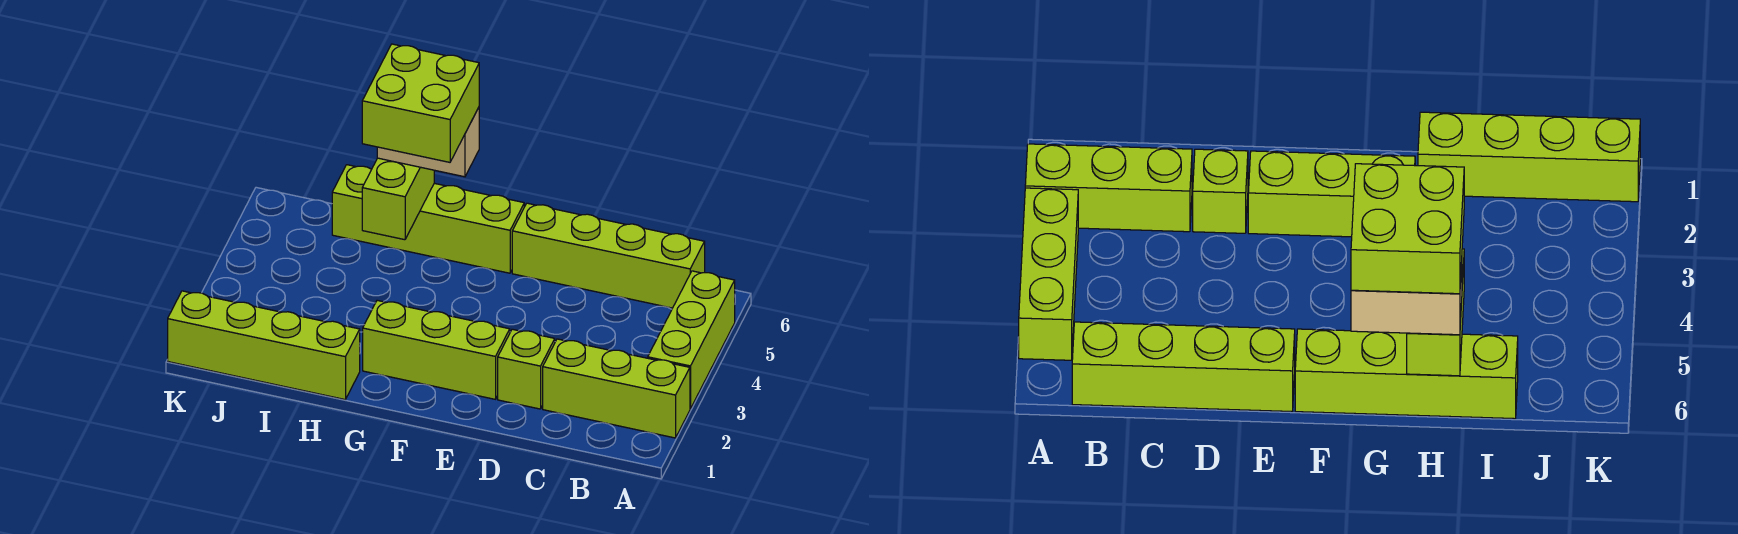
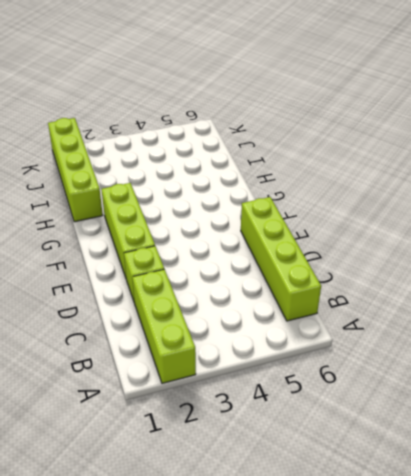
none -> lime brick A3:A5 level 1
none -> lime brick F6:I6 level 1

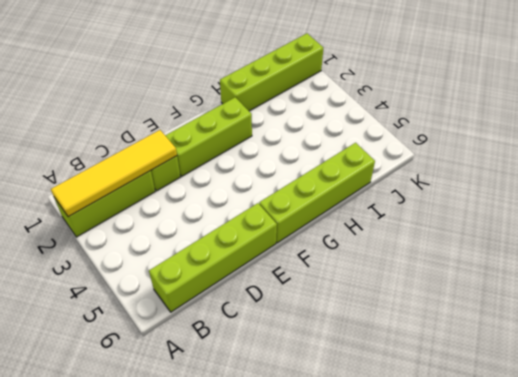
yellow tile A2:D2 level 2 -> none
none -> lime brick A3:A5 level 1
none -> lime brick H5:H6 level 2

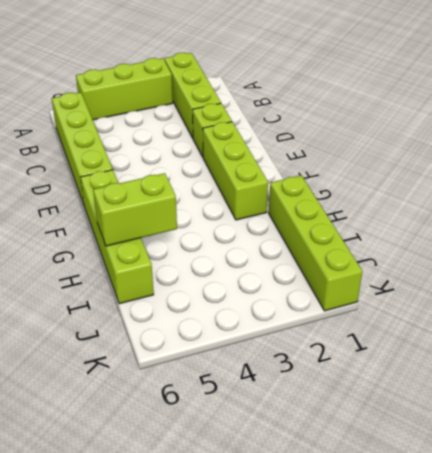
none -> tan brick G6:H6 level 3
none -> lime brick G5:H6 level 4

